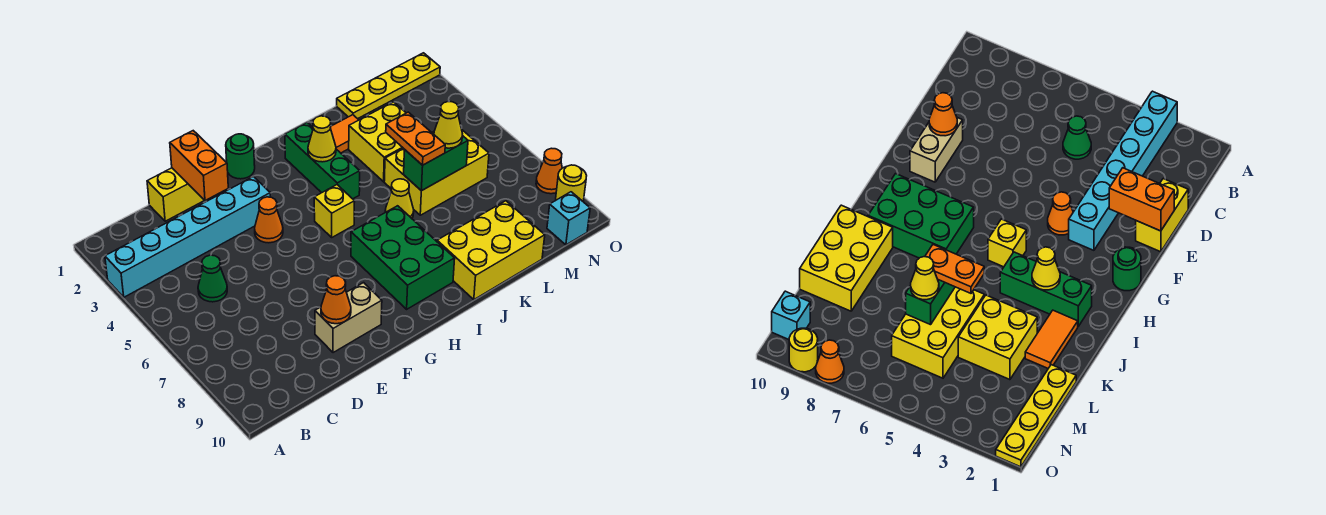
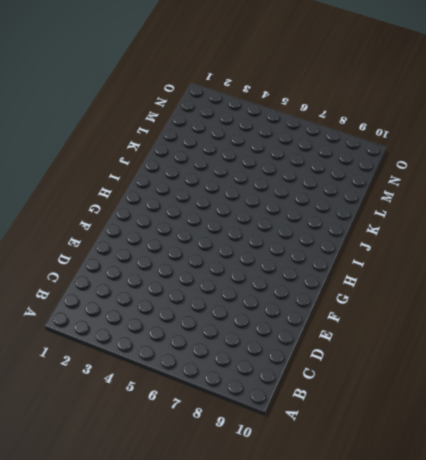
none -> cyan brick A3:F3 level 1
none -> green cone C5 level 1
none -> yellow brick D1:E1 level 1

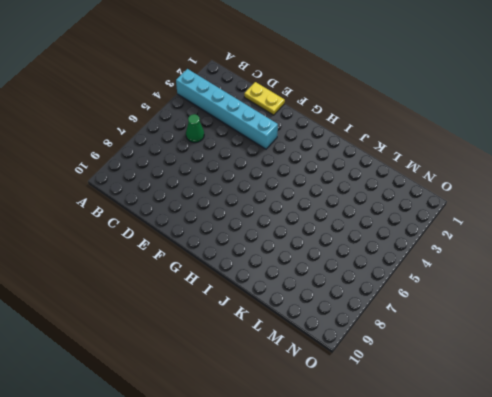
yellow plate D1:E1 level 1 -> yellow brick D1:E1 level 1
none -> tan brick E9:F9 level 1
none -> orange cone F4 level 1
none -> green round brick G1 level 1

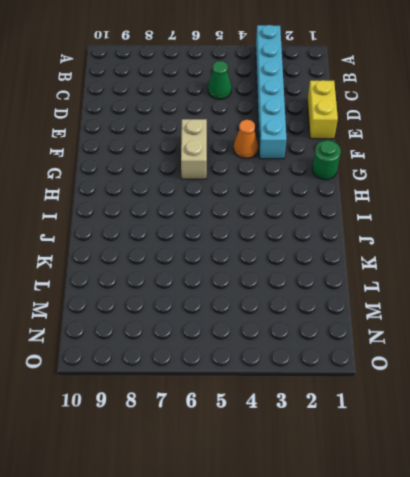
tan brick F6:G6 level 1 -> tan brick E9:F9 level 1
none -> yellow brick H5 level 1
none -> green brick H7:I9 level 1
none -> green brick I2:I4 level 1

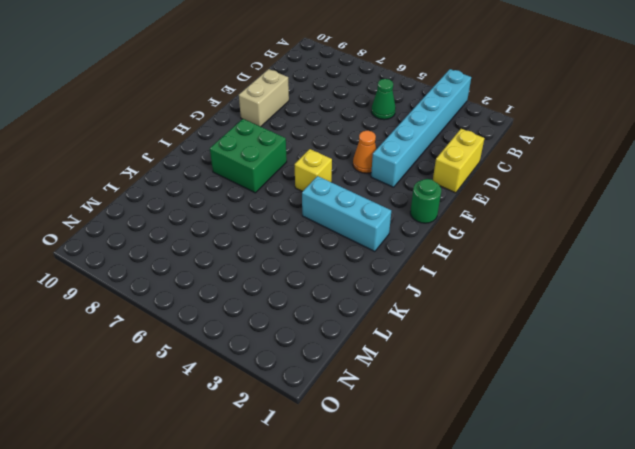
green brick H7:I8 level 1 -> green brick H7:I9 level 1
cyan brick I2:I4 level 1 -> green brick I2:I4 level 1
none -> orange tile J2:K2 level 1
none -> yellow cone J6 level 1
none -> yellow brick J9:L10 level 1

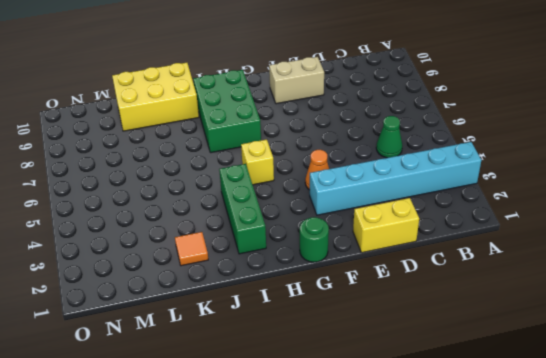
orange tile K2 level 1 -> orange tile J2:K2 level 1
none -> yellow cone J6 level 1
none -> yellow brick K3:L4 level 1
none -> yellow brick K5:M6 level 1

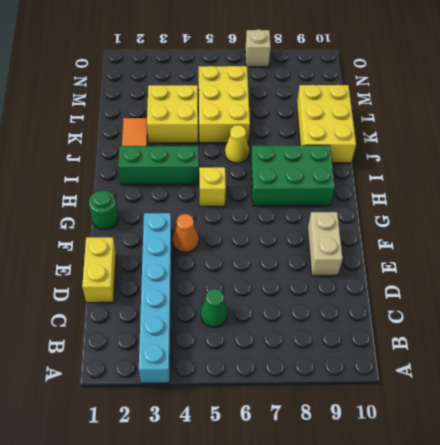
tan brick O7 level 1 -> none
none -> yellow plate L1:O1 level 1
none -> cyan brick N10 level 1
none -> orange cone O8 level 1

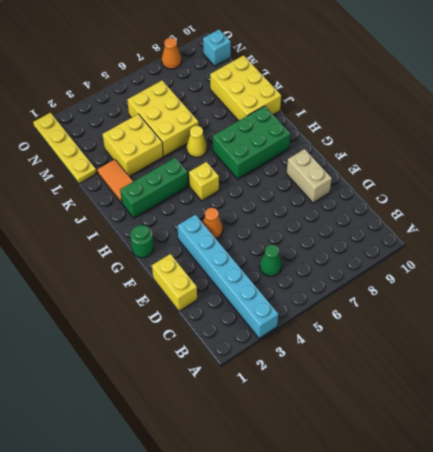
none -> yellow round brick O9 level 1
none -> orange brick E1:E2 level 2
none -> orange cone E9 level 2

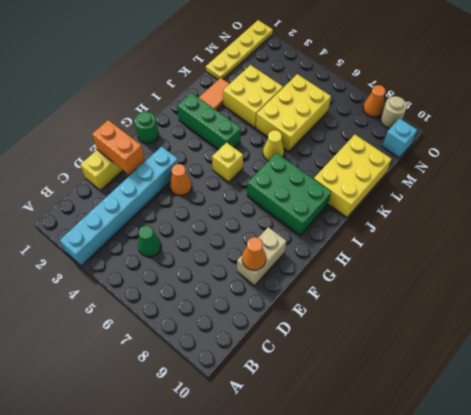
tan round brick O9 level 1 -> yellow round brick O9 level 1
none -> yellow cone I3 level 2
none -> green brick K6:L6 level 2
none -> orange plate K5:K6 level 3

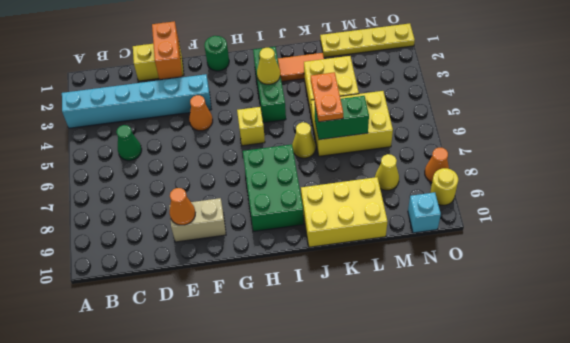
yellow cone M8 level 1 -> yellow cone L6 level 3

